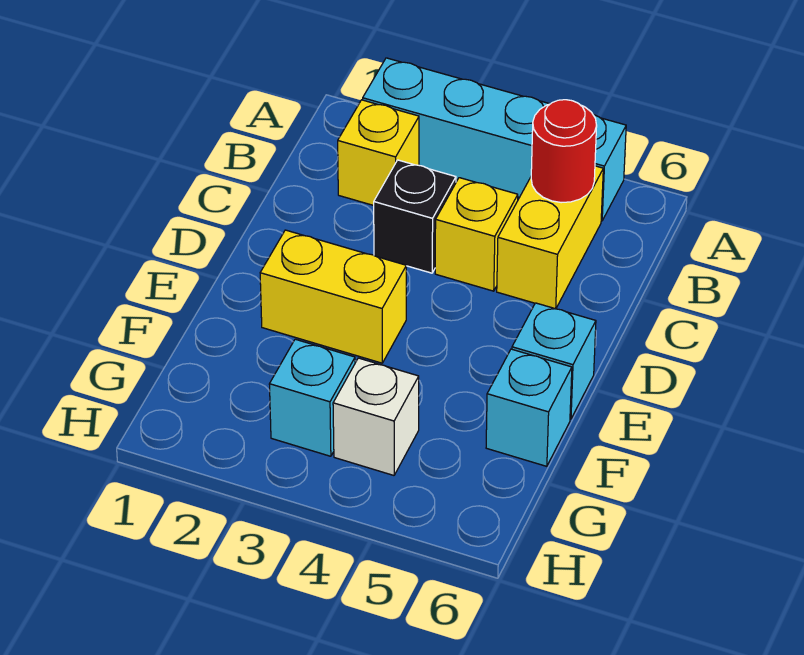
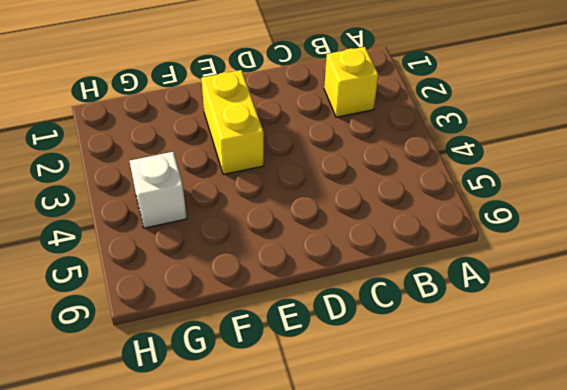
none -> cyan brick A2:A5 level 1
none -> yellow brick B5:C5 level 1

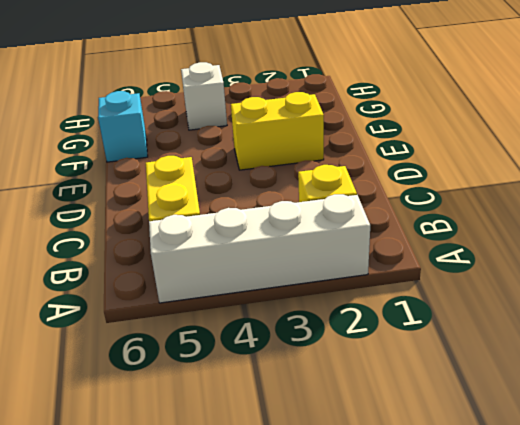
white brick A2:A5 level 1 -> cyan brick A2:A5 level 1
none -> black brick C3 level 1
none -> yellow brick C4 level 1

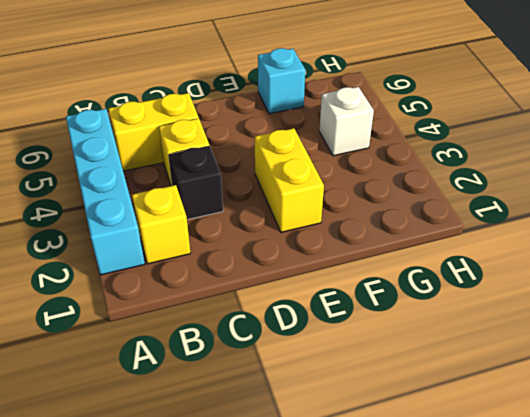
none -> cyan brick E6 level 1
none -> cyan brick G3 level 1

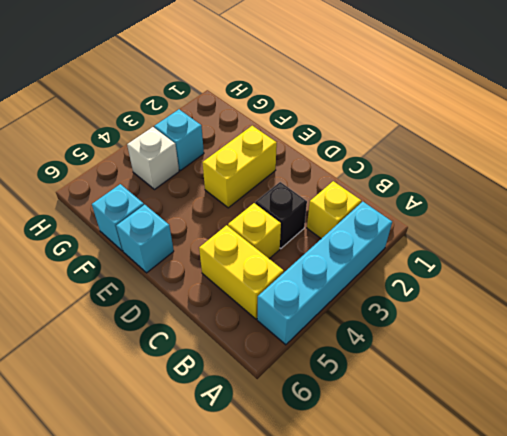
none -> red round brick B5 level 2

